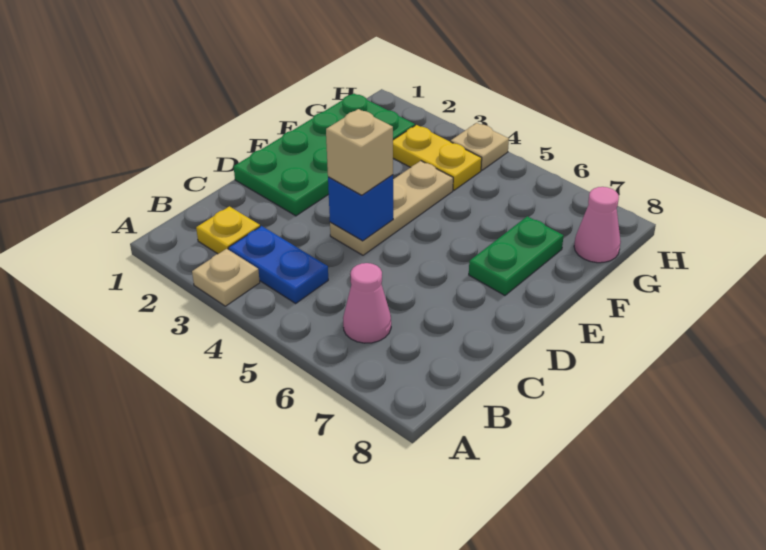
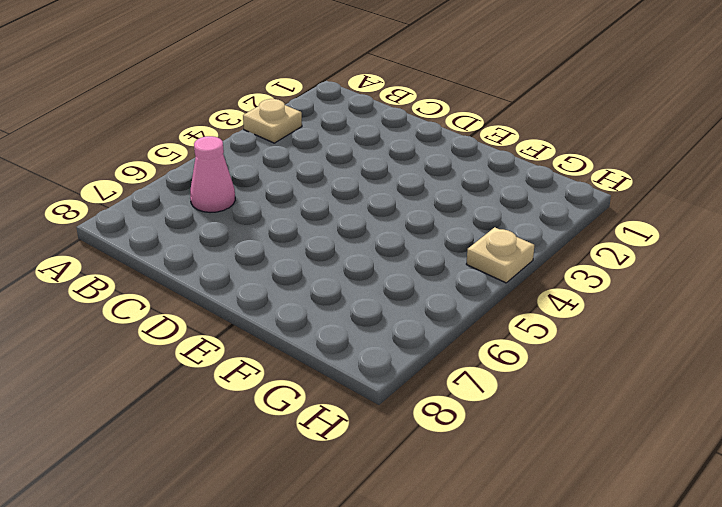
none -> yellow plate B2 level 1
none -> blue plate B3:B4 level 1
none -> green plate D1:G2 level 1

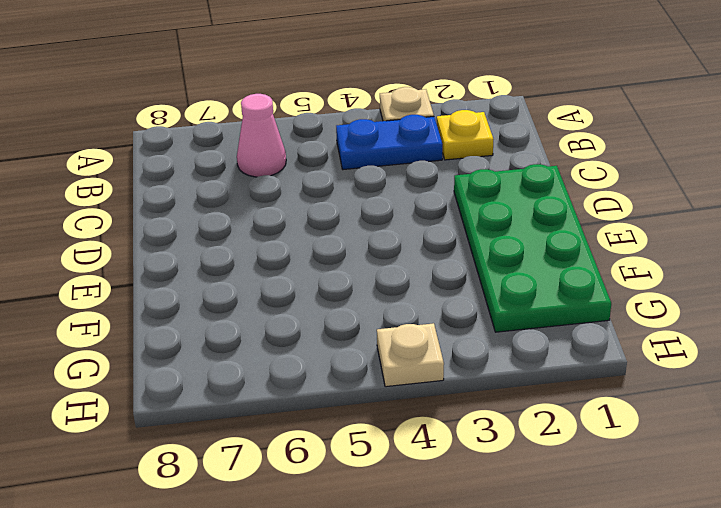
none -> tan plate D4:F4 level 1
none -> green plate E7:F7 level 1
none -> yellow plate G3:G4 level 1

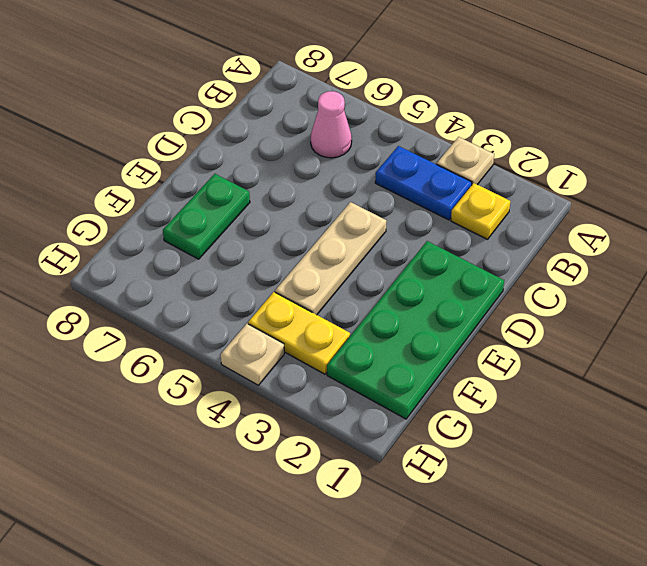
none -> pink cone G8 level 1
none -> blue brick D4 level 2
none -> tan brick D4 level 3

